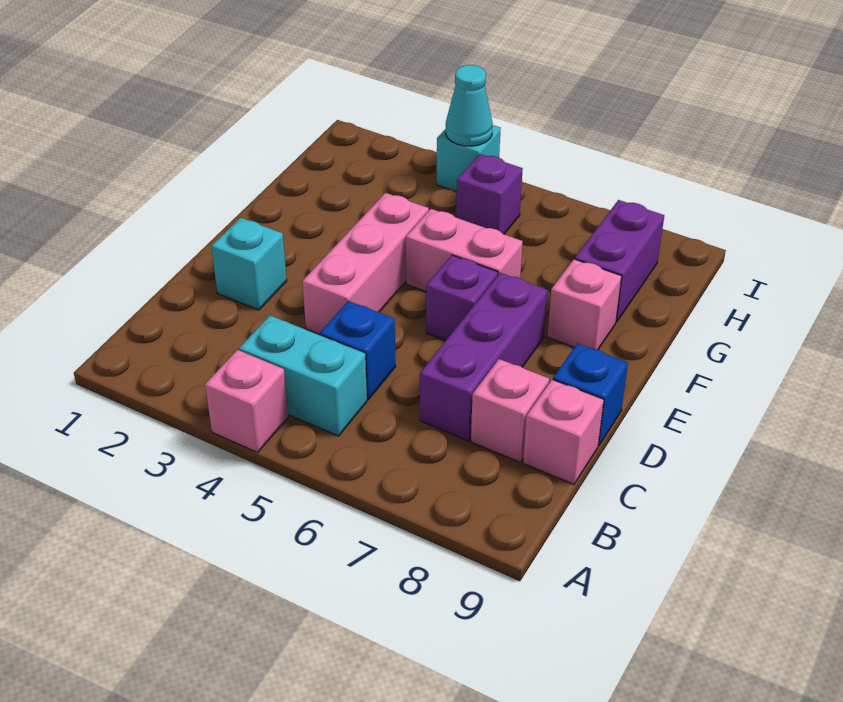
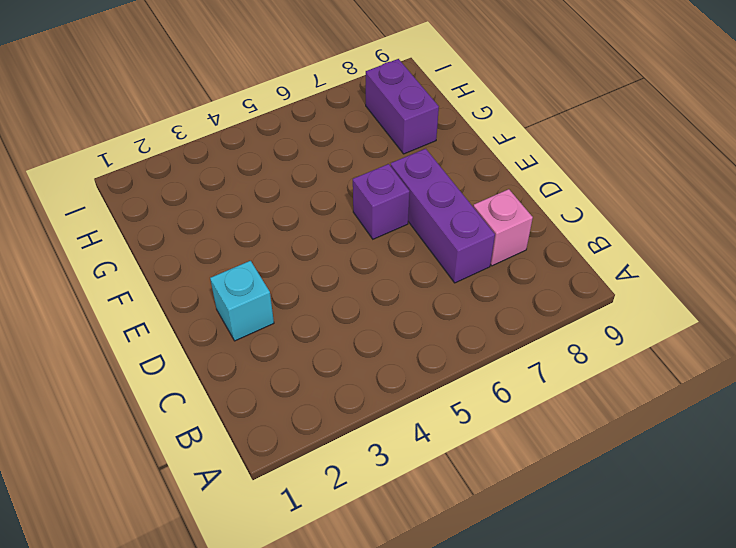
none -> pink brick A4 level 1
none -> cyan brick B4:B5 level 1
none -> blue brick C5 level 1

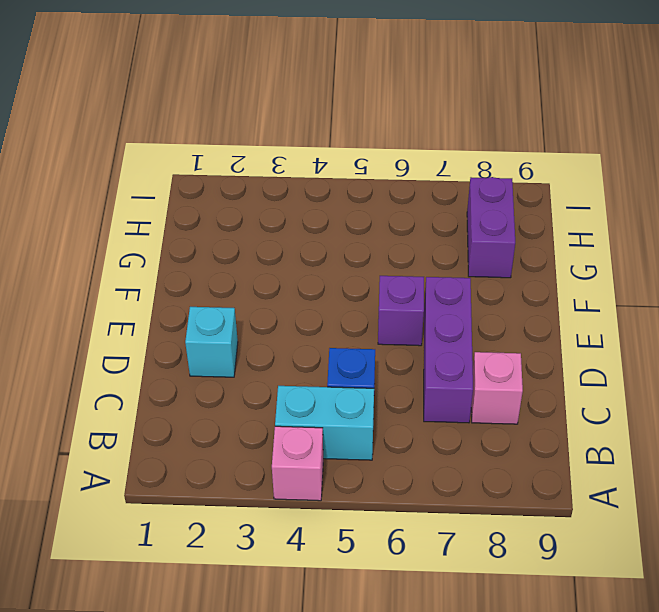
none -> pink brick C9 level 1
none -> pink brick D4:F4 level 1
none -> blue brick D9 level 1

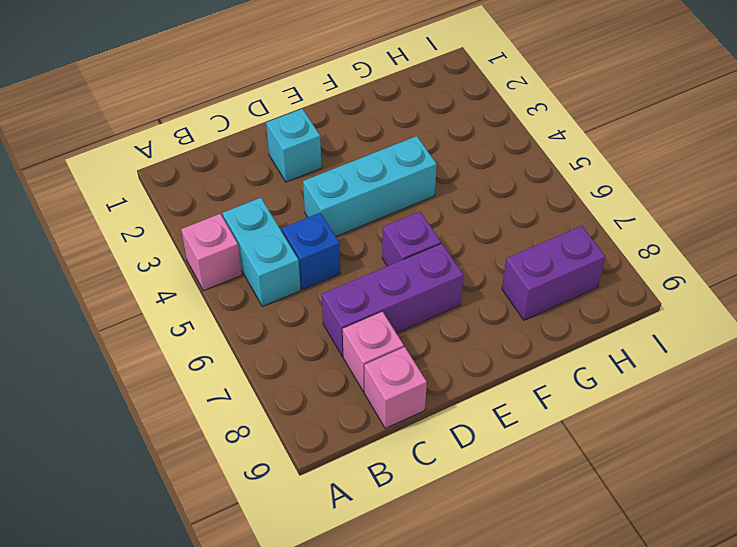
cyan brick D4:F4 level 1 -> pink brick D4:F4 level 1
none -> blue brick D9 level 1
none -> pink brick F5:F6 level 1
none -> pink brick F8 level 1

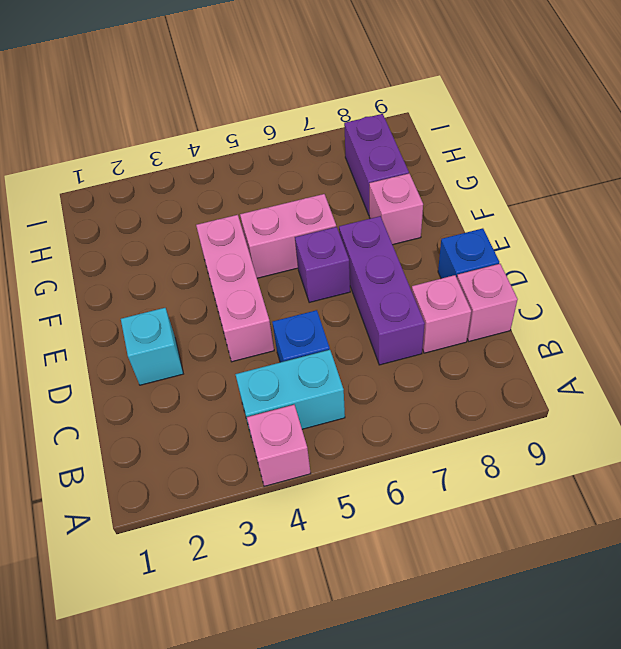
none -> purple brick H5 level 1
none -> cyan brick I4 level 1
none -> cyan cone I4 level 2

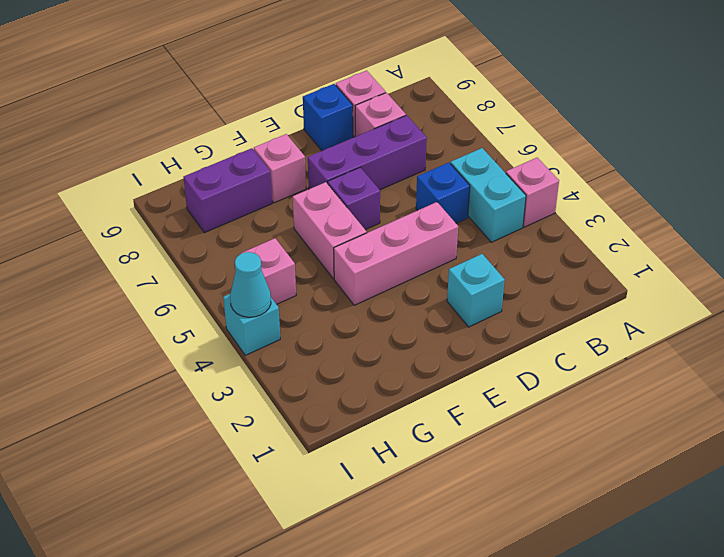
pink brick H5 level 1 -> purple brick H5 level 1

